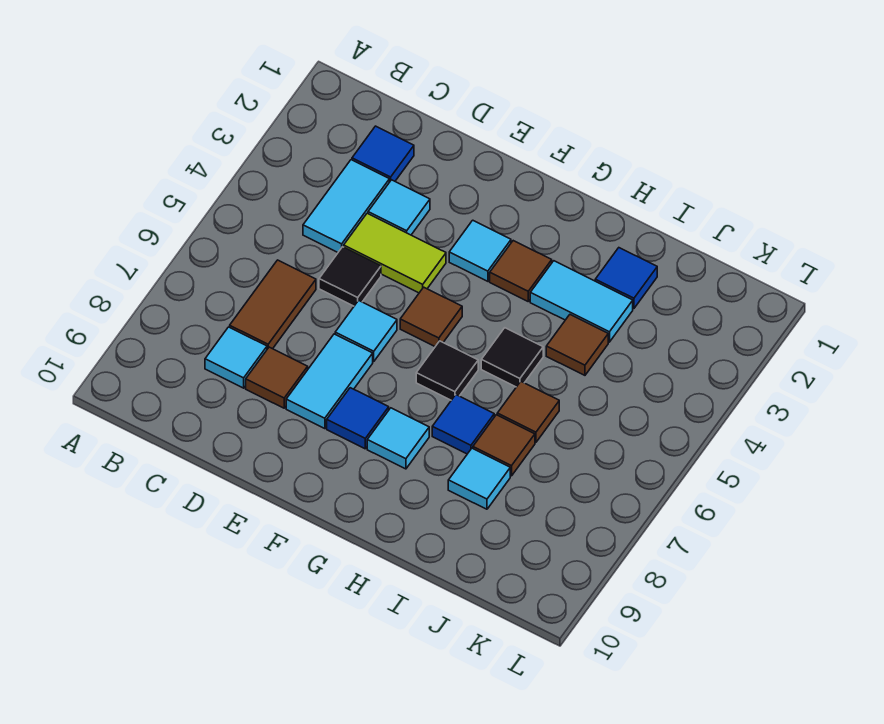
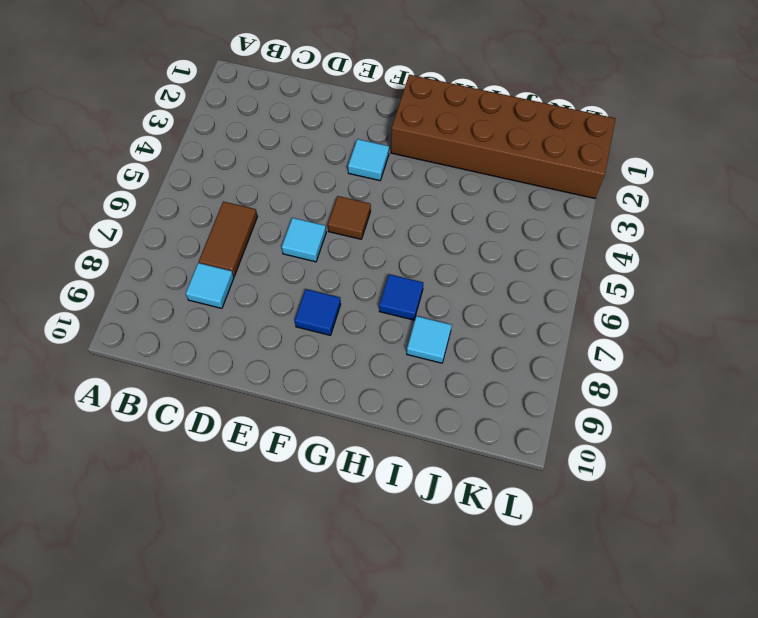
brown brick G1:L2 level 1 -> blue tile I2 level 1
none -> blue tile C2 level 1
none -> cyan tile C3:C4 level 1
none -> cyan tile D3 level 1

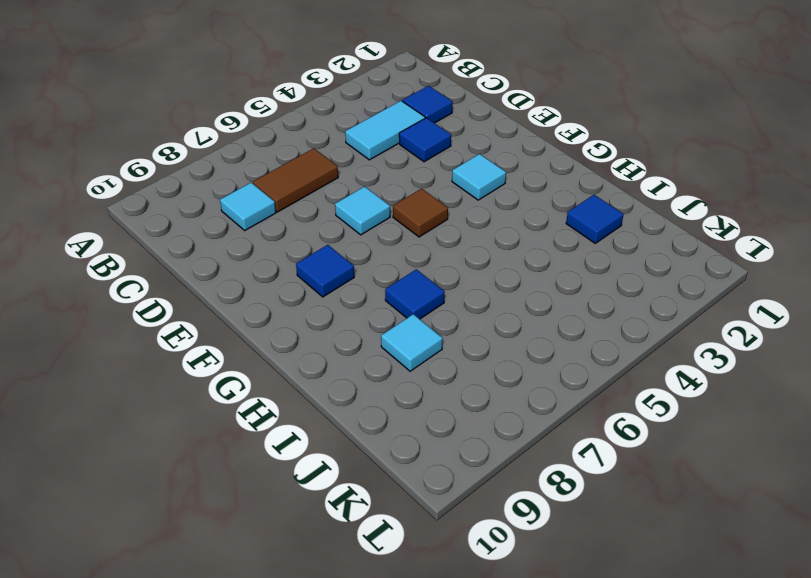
blue tile D3 level 1 -> cyan tile D3 level 1
none -> lime tile D4:E4 level 1
none -> black tile D5 level 1
none -> brown tile D8 level 1

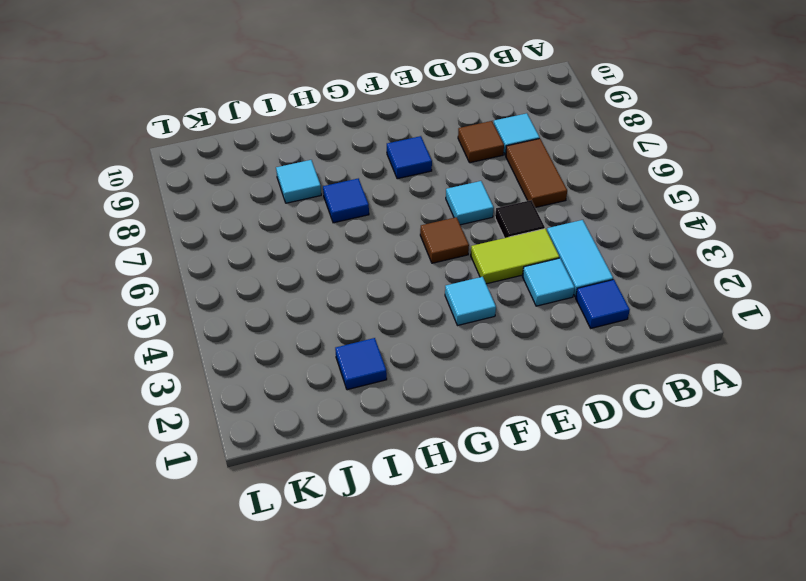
none -> cyan tile E7:E8 level 1
none -> brown tile G3 level 1
none -> black tile G6 level 1

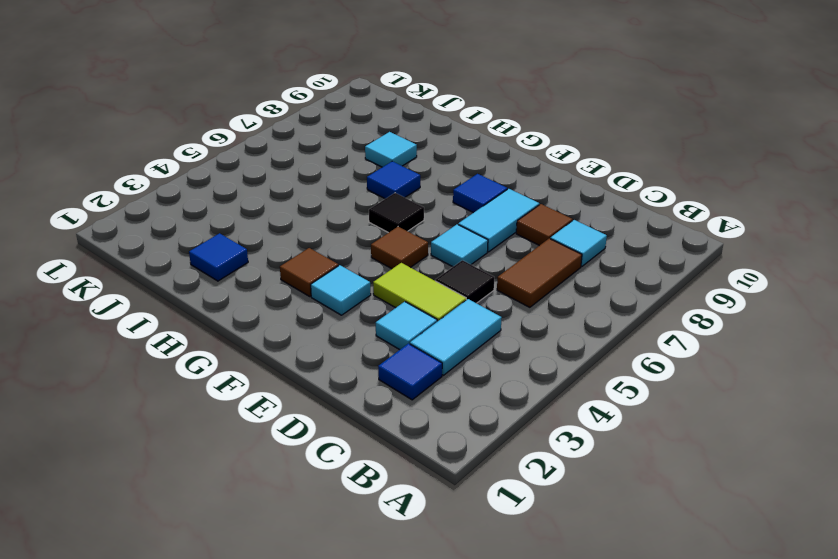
none -> cyan tile G8 level 1
none -> cyan tile H3:I3 level 1
none -> black tile H5 level 1

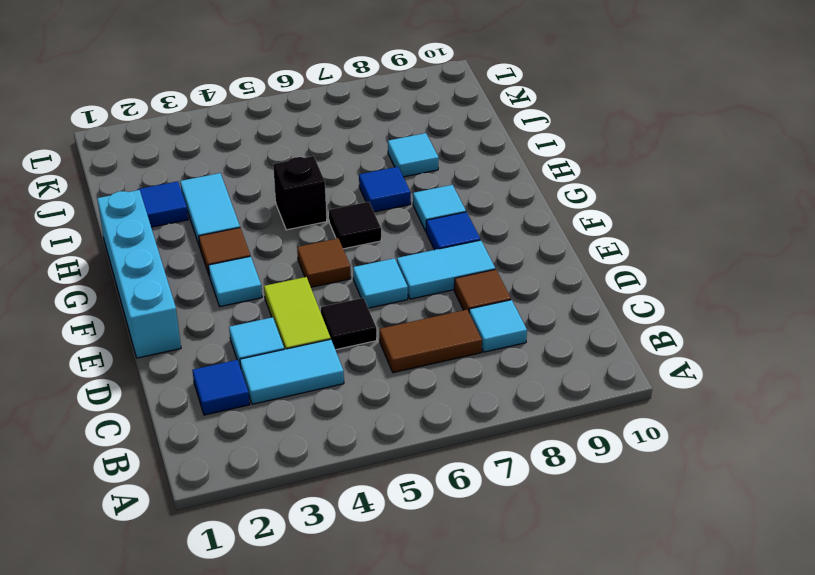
cyan brick E1:H1 level 1 -> none
black brick H5 level 1 -> black tile H5 level 1
none -> brown tile I4 level 1
none -> brown tile I6 level 1
none -> brown tile I7 level 1

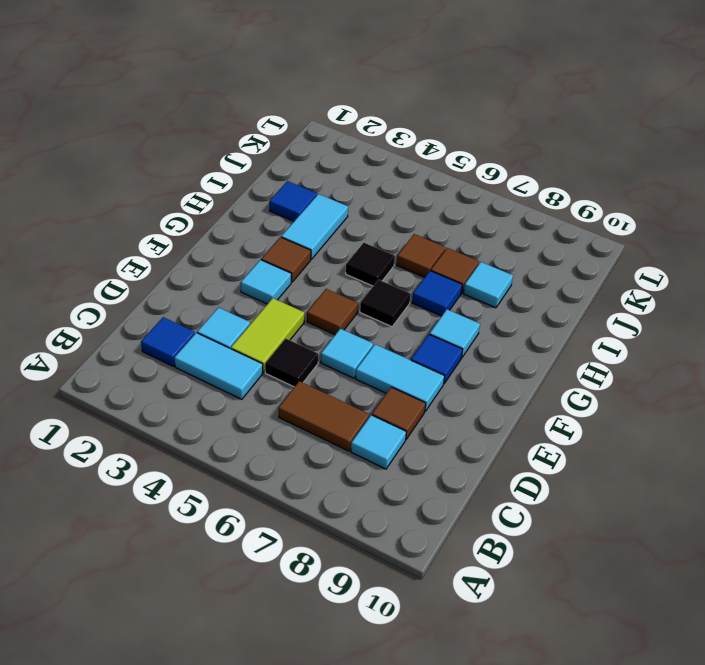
none -> brown tile I4 level 1

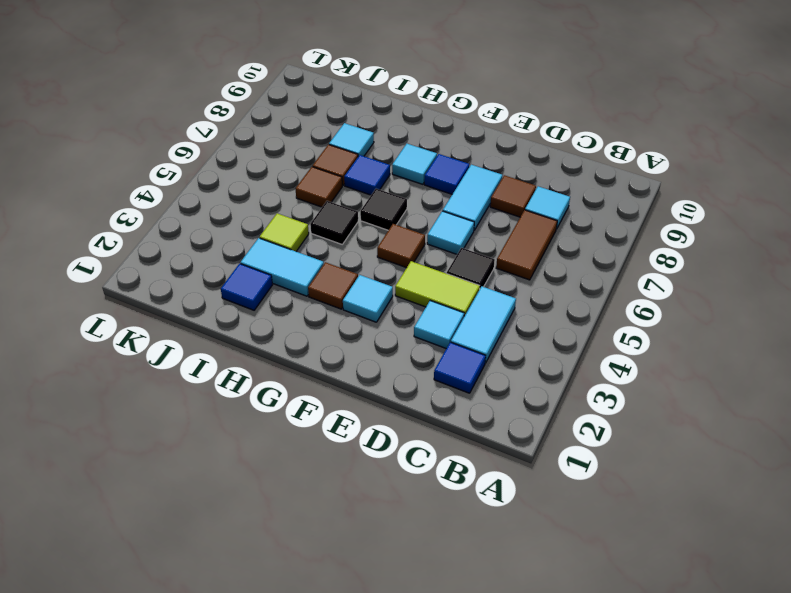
lime tile I4 level 1 -> brown tile I4 level 1

